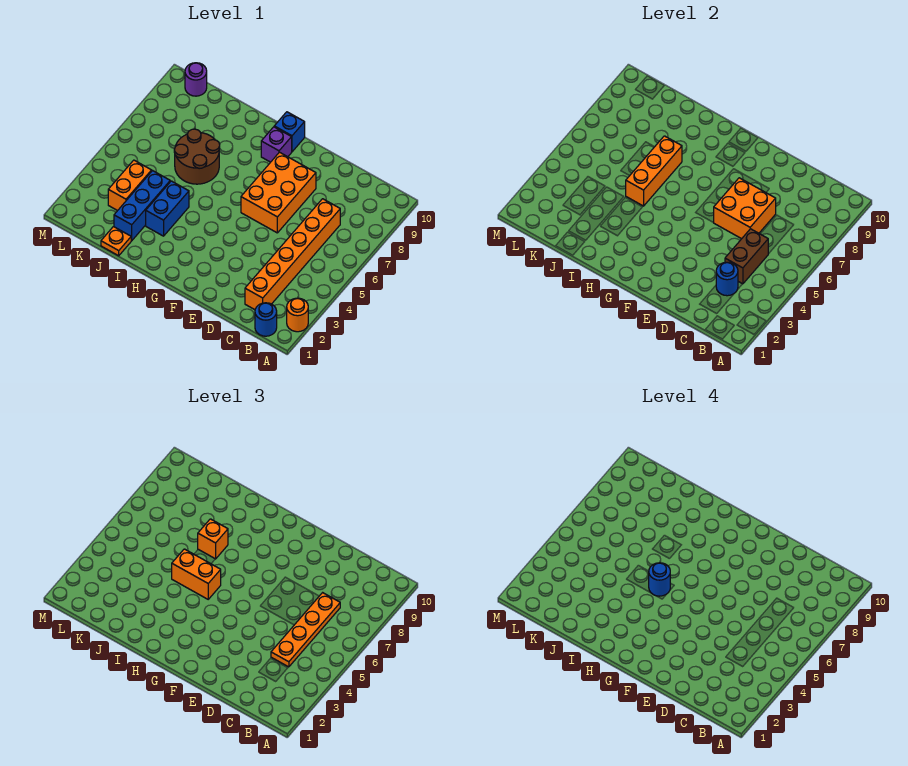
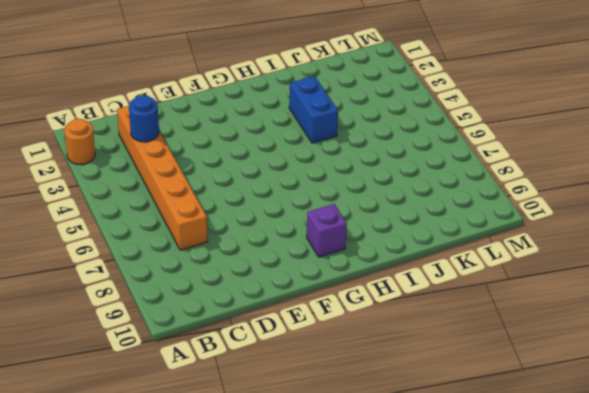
none -> blue round brick B1 level 1
none -> orange brick E6:F8 level 1
none -> blue brick G10 level 1

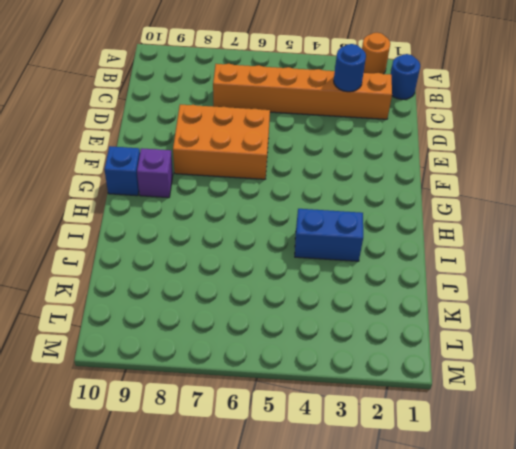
none -> brown round brick I6:J7 level 1
none -> orange plate J1 level 1
none -> blue brick J2:J4 level 1

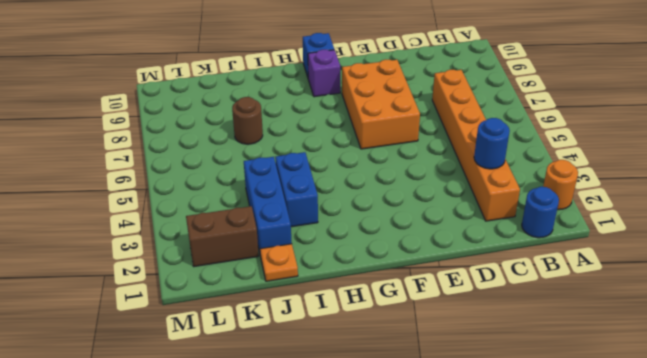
brown round brick J7 level 1 -> brown round brick I6:J7 level 1
brown brick K2:L2 level 1 -> brown brick C4:C5 level 2
none -> orange brick K3:K4 level 1
none -> purple round brick L10 level 1
none -> orange brick D6:E7 level 2

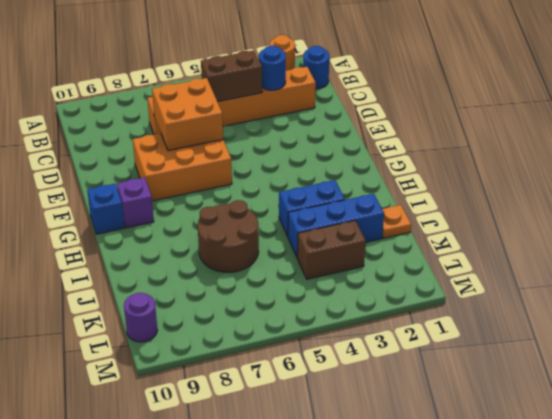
brown brick K3:K4 level 1 -> orange brick K3:K4 level 1
none -> orange brick I5:I7 level 2
none -> orange plate C4:C7 level 3
none -> orange brick H5:I5 level 3

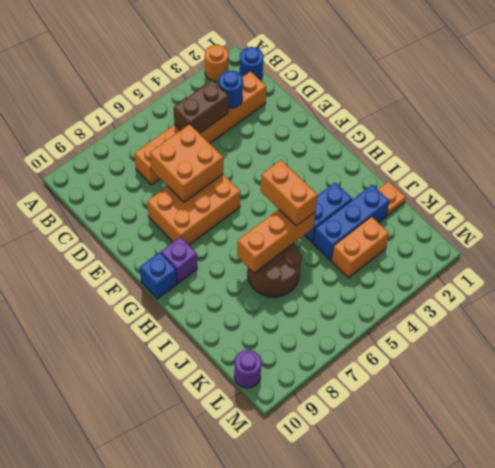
none -> orange plate C4:C7 level 3
none -> orange brick I7 level 3
none -> blue round brick H5 level 4

